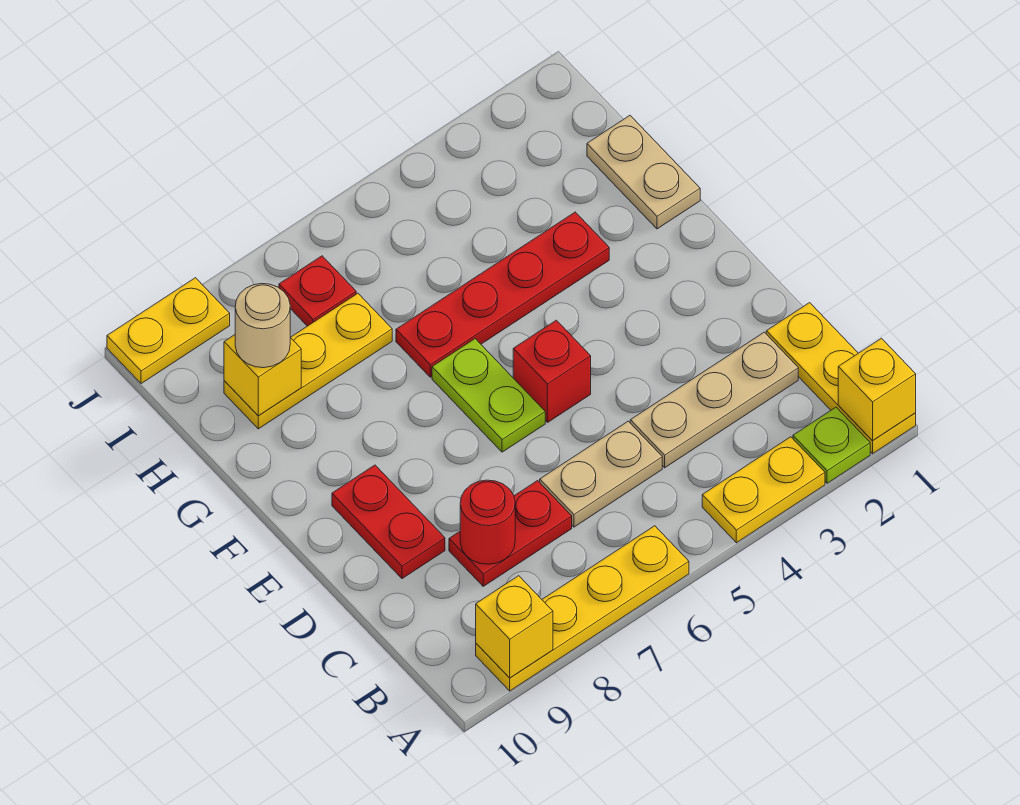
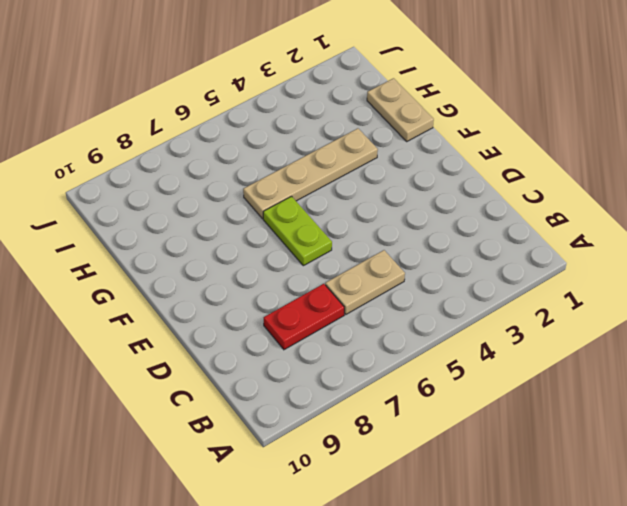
tan plate G3:G6 level 1 -> red plate G3:G6 level 1
none -> yellow plate A1:C1 level 1
none -> lime plate A2 level 1
none -> yellow plate A3:A4 level 1

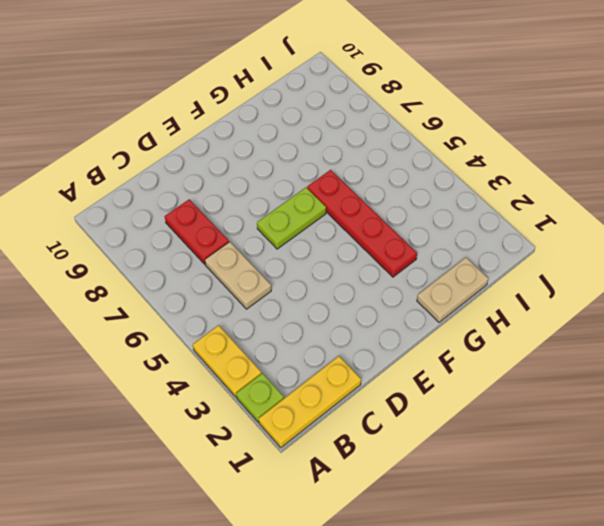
none -> yellow plate A6:A9 level 1
none -> tan plate C2:C4 level 1
none -> red plate D9:E9 level 1

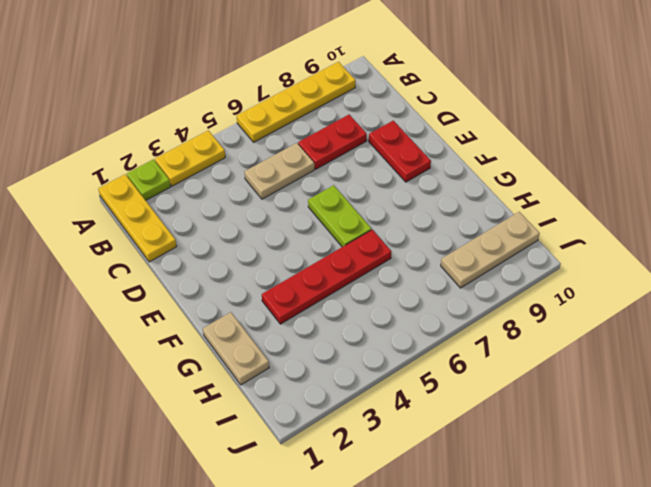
tan plate I8:I10 level 1 -> tan plate C2:C4 level 1
none -> red brick E5 level 1
none -> yellow plate H7:H9 level 1
none -> red plate I7 level 1

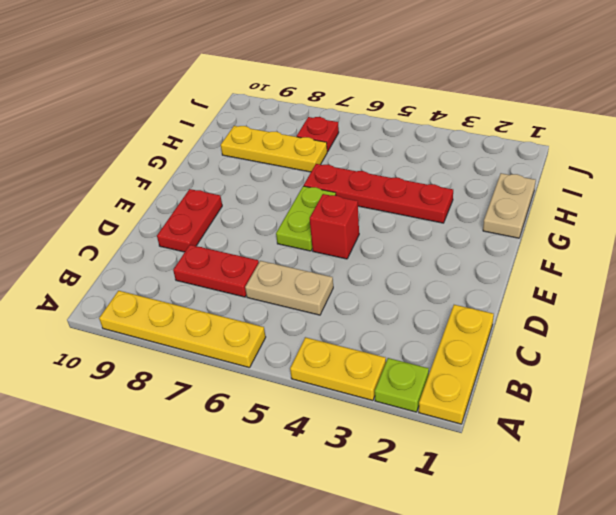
none -> tan plate C2:C4 level 1
none -> yellow plate J9:J10 level 1
none -> yellow brick A1 level 2

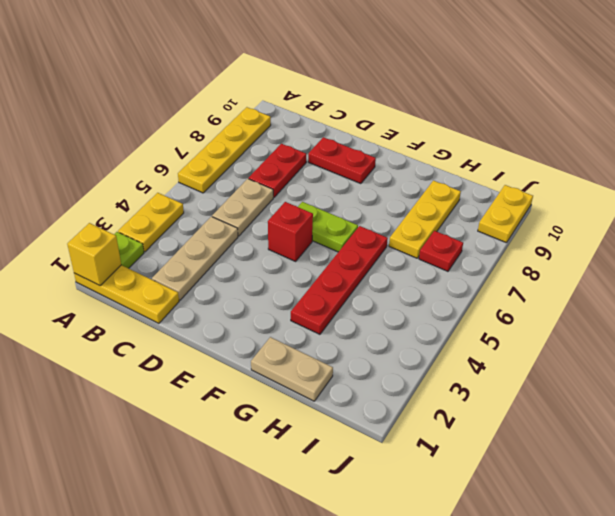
none -> yellow brick A9 level 2
none -> red round brick C8 level 2
none -> yellow brick H9 level 2

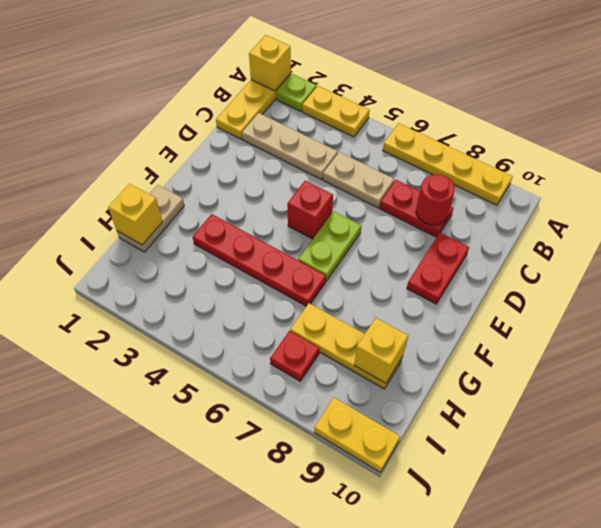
yellow brick H1 level 2 -> yellow brick A9 level 2
none -> tan round brick H9 level 3

